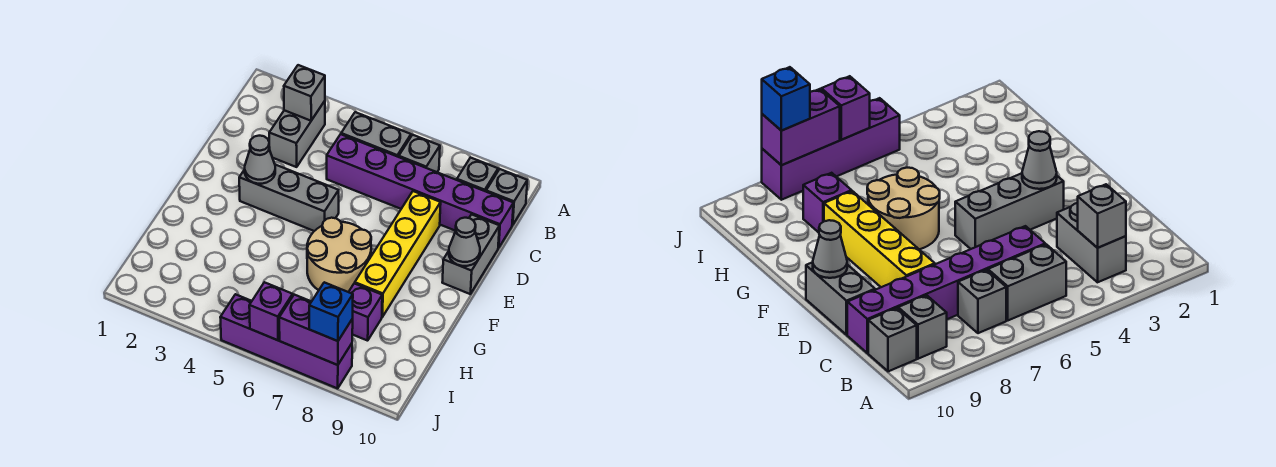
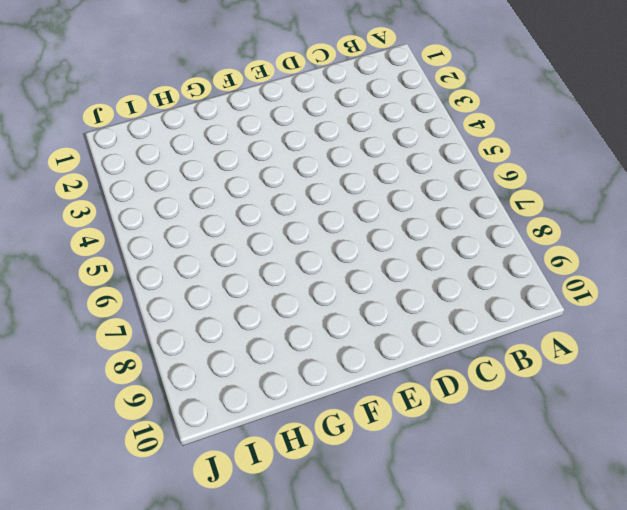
none -> grey brick B3:C3 level 1
none -> grey brick B5:B6 level 1
none -> grey brick B7 level 1

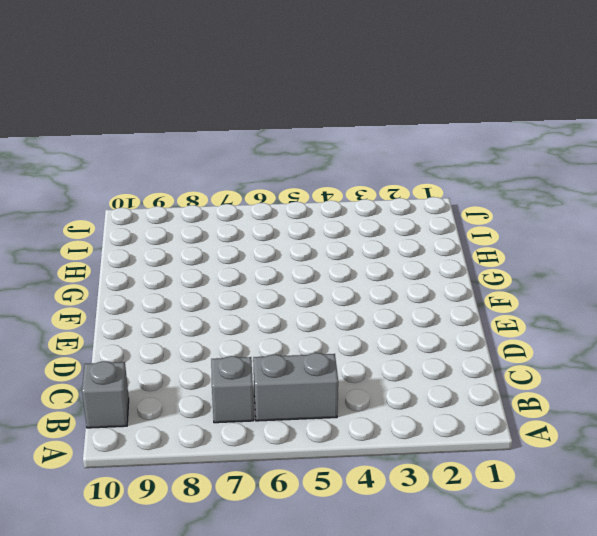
none -> grey brick B3:C3 level 1
none -> grey brick B9 level 1
none -> purple brick C5:C10 level 1

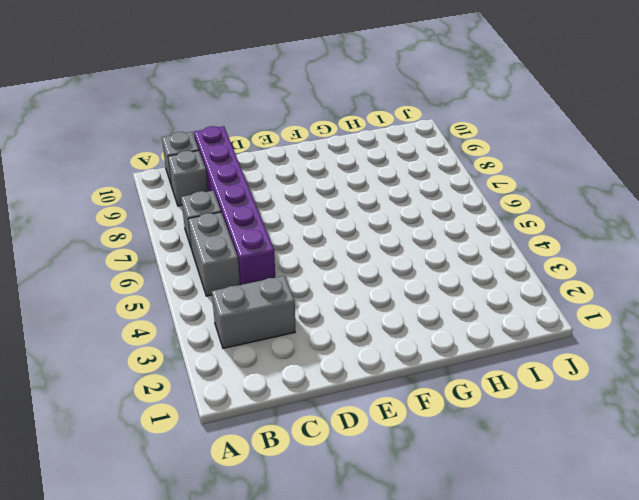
none -> yellow brick D8:G8 level 1
none -> grey brick D10:E10 level 1
none -> grey brick E3:E5 level 1

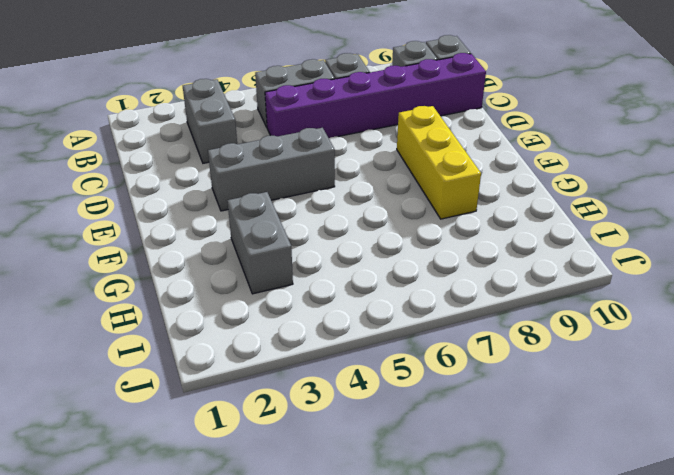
yellow brick E8:G8 level 1 -> yellow brick D8:G8 level 1
grey brick G3:H3 level 1 -> grey brick D10:E10 level 1
none -> tan round brick F6:G7 level 1
none -> purple brick H8 level 1
none -> purple brick J5:J8 level 1

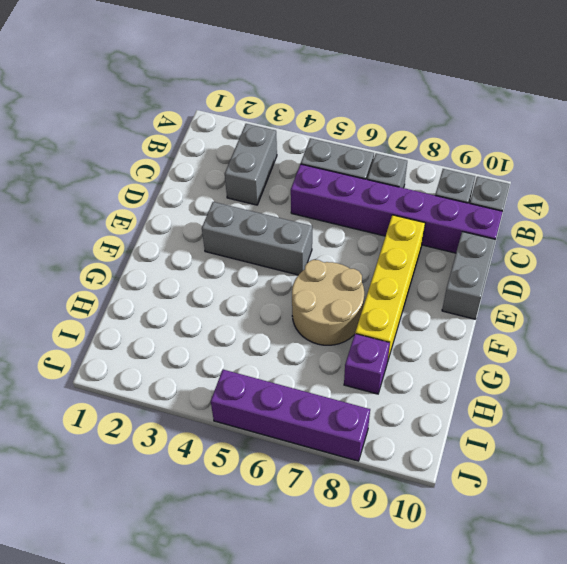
none -> grey brick B3 level 2
none -> grey cone E3 level 2
none -> grey cone E10 level 2

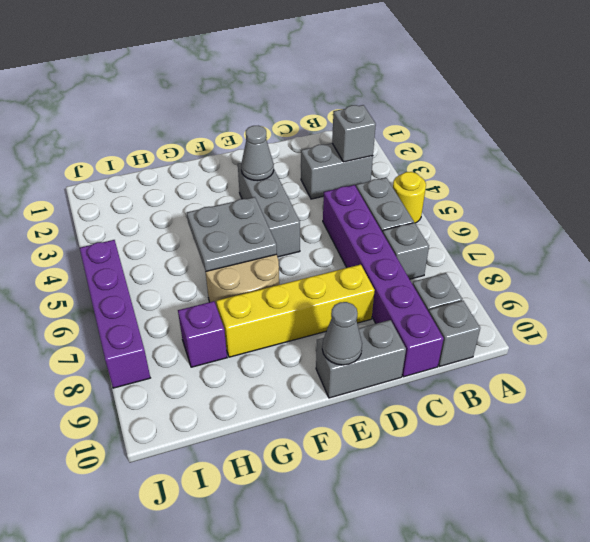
yellow round brick A5 level 1 -> none
grey plate F5:G6 level 2 -> none
none -> purple brick J6 level 2
none -> purple brick J7:J8 level 2
none -> blue brick J8 level 3

